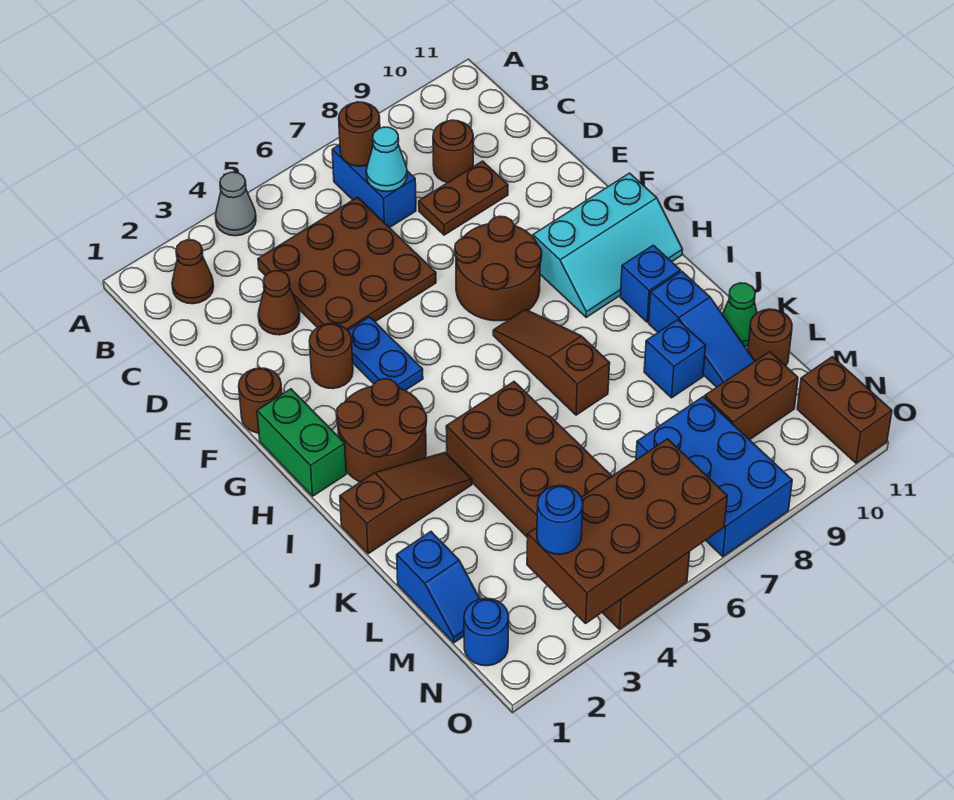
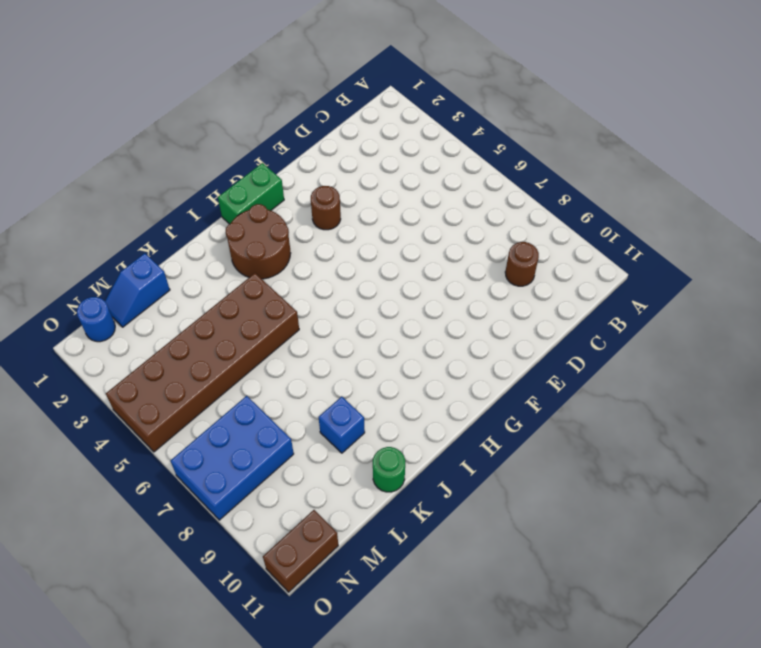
green round brick K11 level 1 -> green cone K11 level 1
none -> grey cone A4 level 1
none -> brown cone B2 level 1
none -> blue brick B7:C7 level 1
none -> brown plate C4:E6 level 1

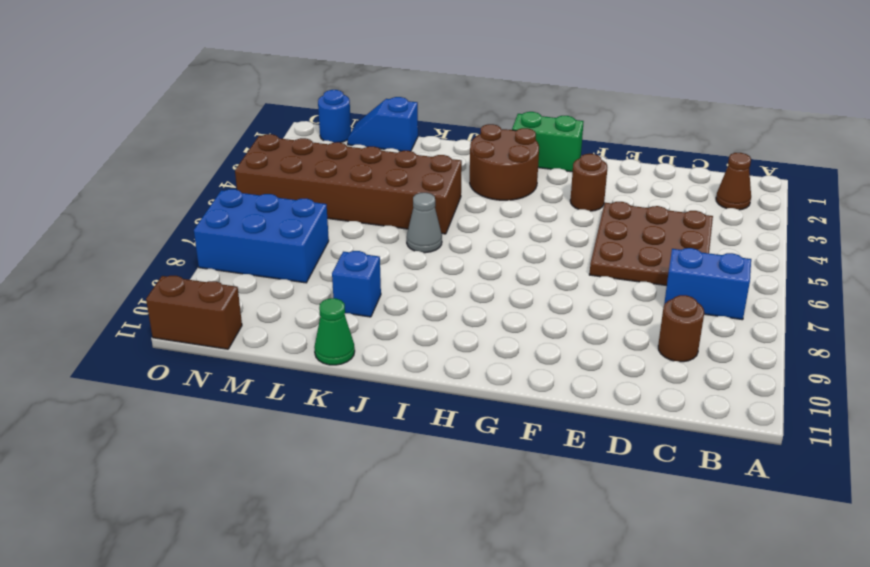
grey cone J6 level 1 -> grey cone A4 level 1
none -> brown cone D3 level 1
none -> brown plate D8:D9 level 1
none -> brown round brick F1 level 1
none -> blue plate F4:G4 level 1

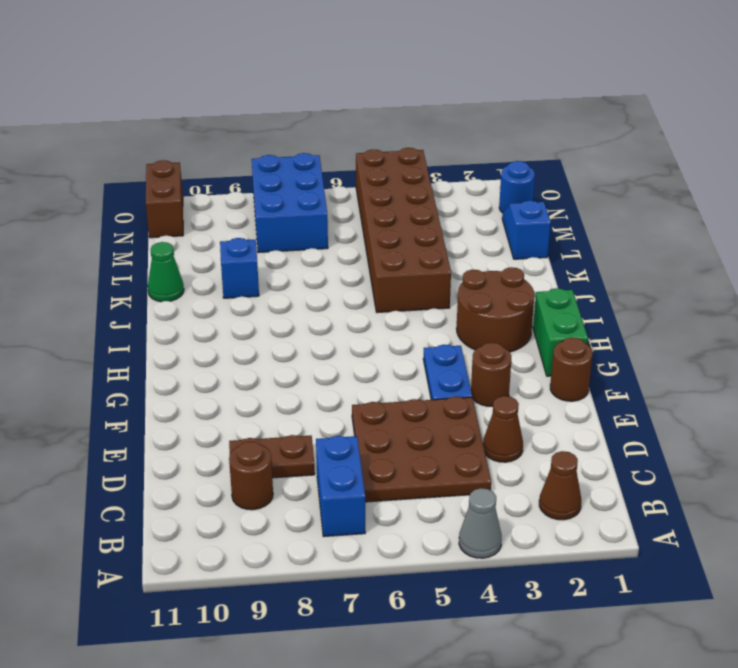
none -> brown round brick F7:G8 level 1
none -> cyan slope G9:H11 level 1 top G
none -> brown slope H7:J7 level 1 top J
none -> blue brick I10 level 1

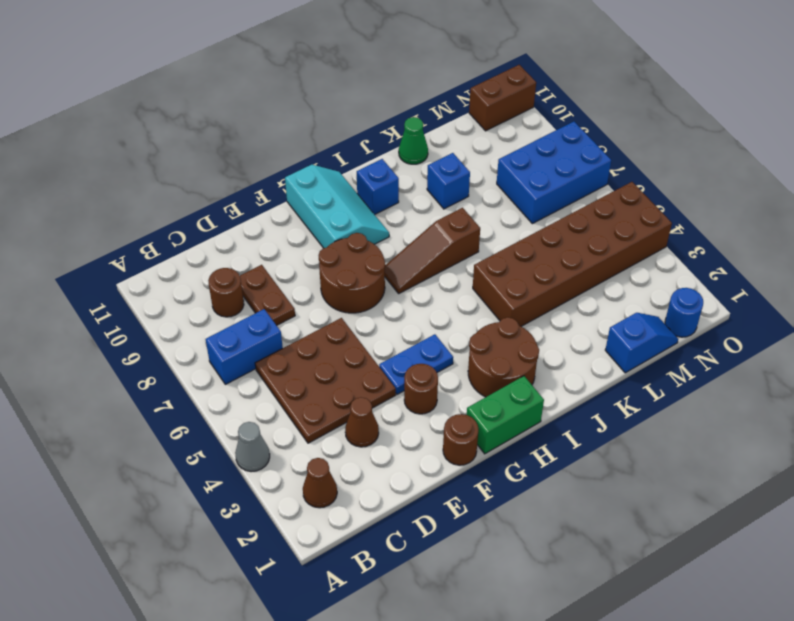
none -> brown slope J1:J3 level 1 top 1
none -> blue slope J10:L10 level 1 top J
none -> brown round brick L11 level 1
none -> brown brick M9:M10 level 1

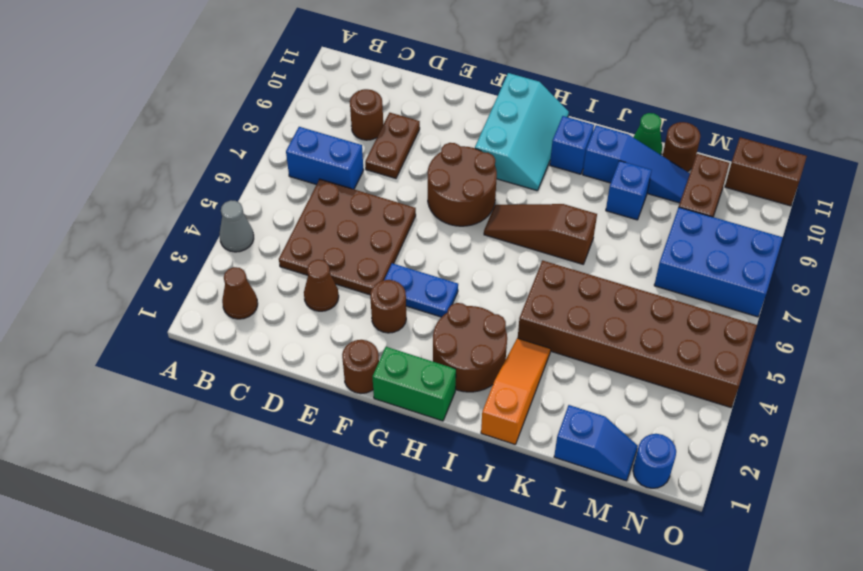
orange slope J1:J3 level 1 top 1 -> brown slope J1:J3 level 1 top 1
none -> brown round brick B7 level 2
none -> cyan cone C7 level 2
none -> brown brick N3:O6 level 2
none -> blue round brick N3 level 3

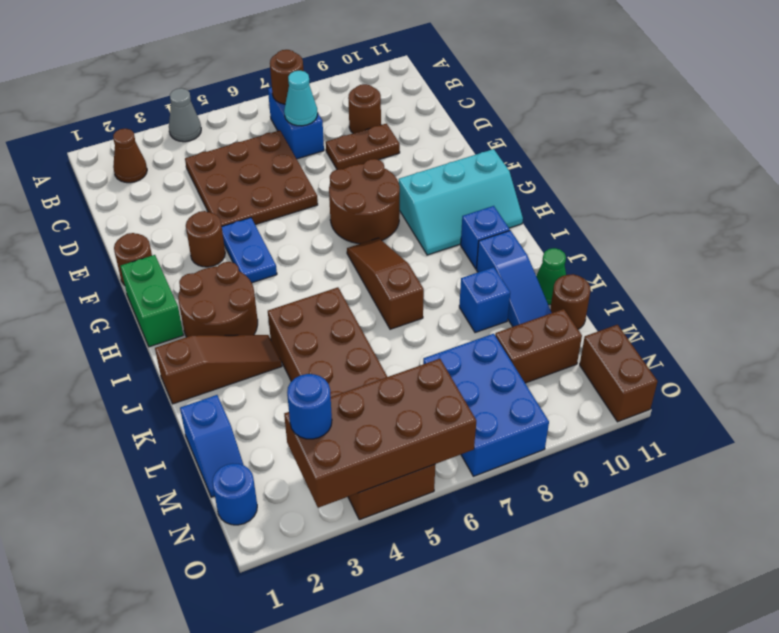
none -> brown cone D3 level 1

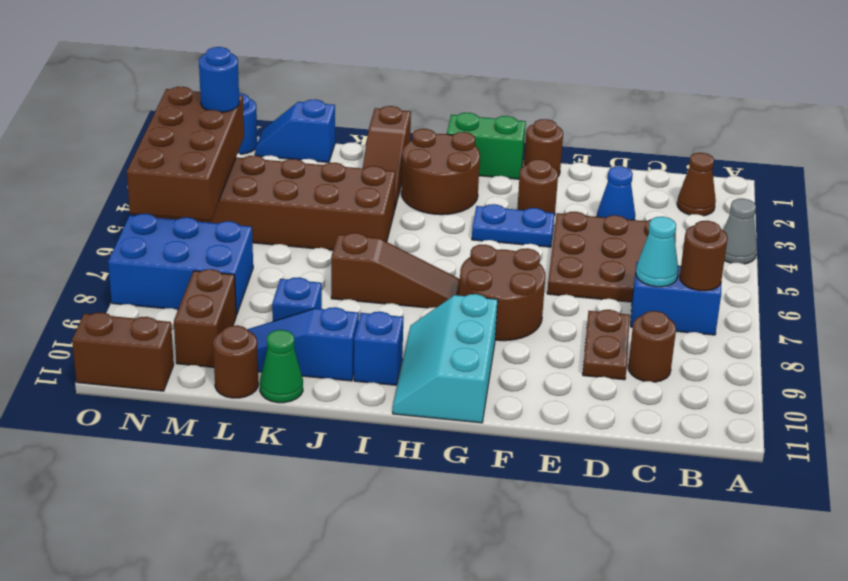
blue cone D3 level 1 -> brown cone D3 level 1

